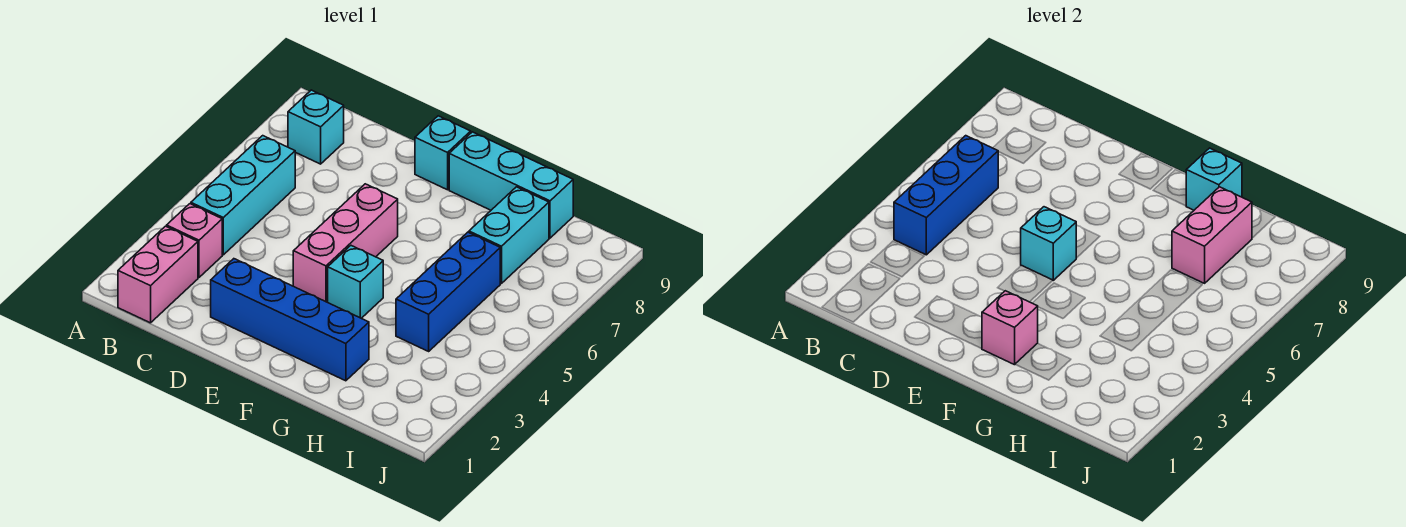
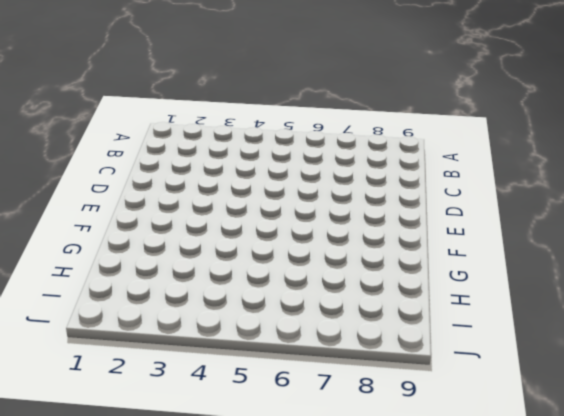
none -> pink brick B1:B2 level 1
none -> pink brick B3 level 1
none -> cyan brick B4:B6 level 1

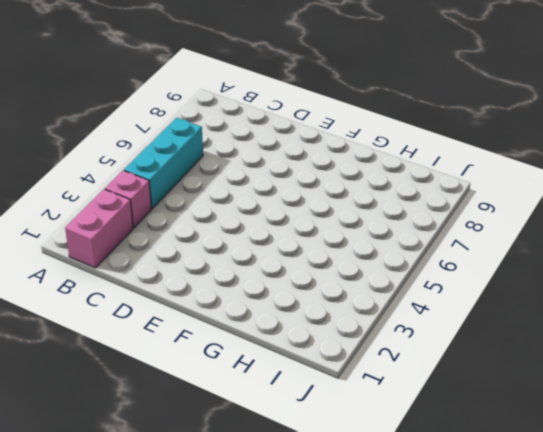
none -> cyan brick B8 level 1
none -> blue brick D2:G2 level 1
none -> pink brick E4:E6 level 1

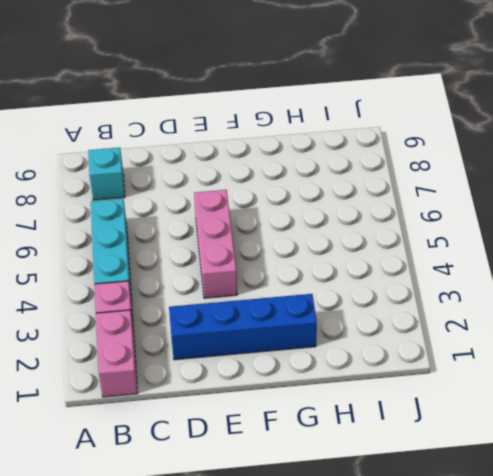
none -> cyan brick E9 level 1
none -> cyan brick F4 level 1
none -> cyan brick F9:H9 level 1

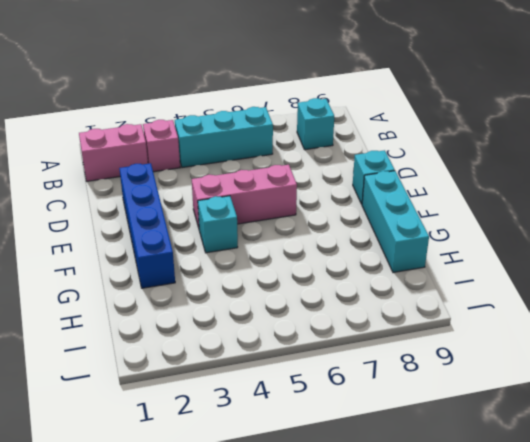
none -> blue brick H4:H6 level 1
none -> cyan brick H7:H8 level 1
none -> blue brick B4:B6 level 2

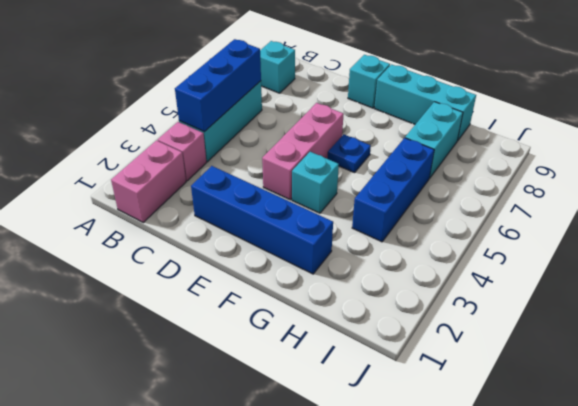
blue plate F6 level 1 -> none
none -> cyan brick E5 level 2
none -> pink brick F2 level 2
none -> cyan brick G9 level 2

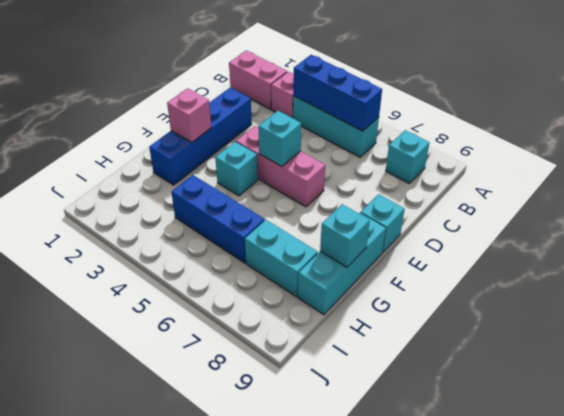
none -> pink brick H7:H8 level 2

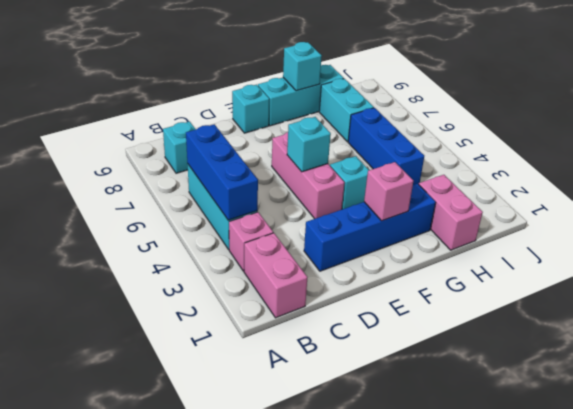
pink brick H1:H2 level 1 -> pink brick H7:H8 level 2

